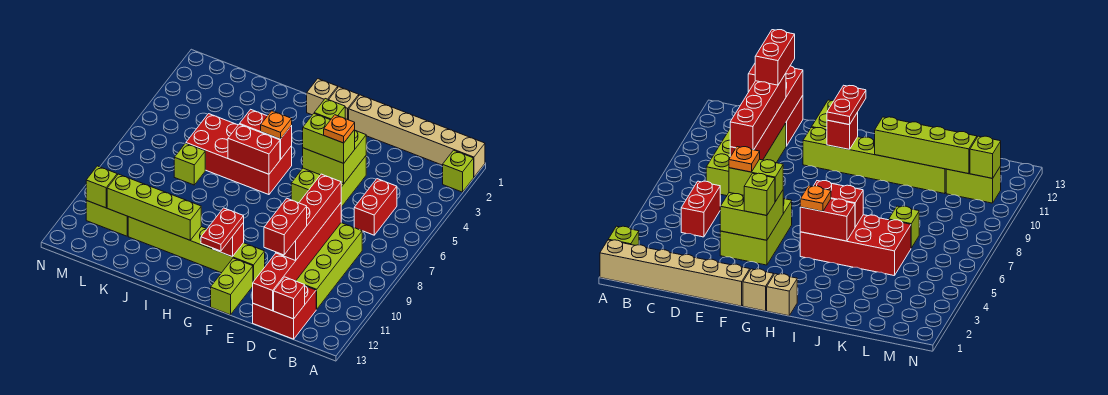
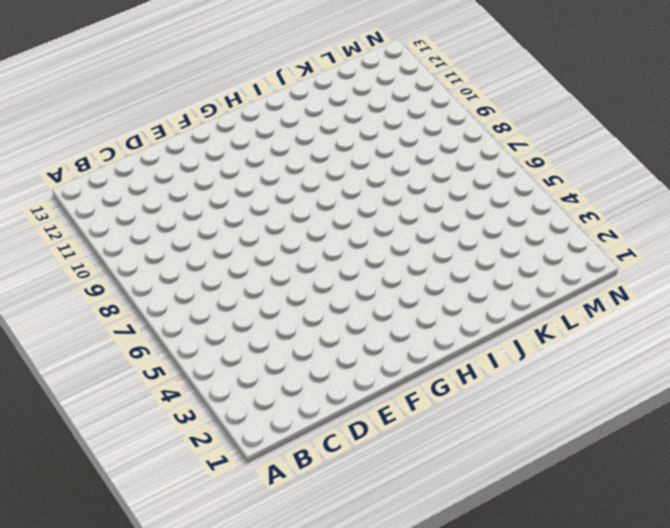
none -> tan brick A1:F1 level 1
none -> lime brick A2 level 1
none -> red brick C5:C6 level 1

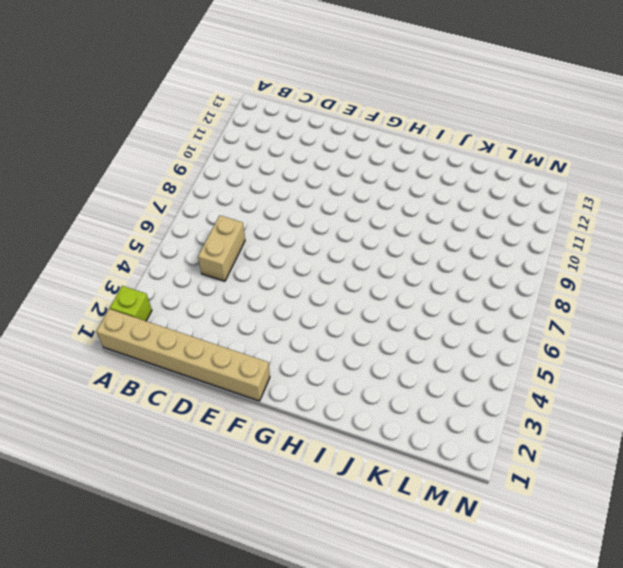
tan brick C5:C6 level 1 -> red brick C5:C6 level 1
none -> lime brick C8:D11 level 1
none -> red brick C12:D13 level 1
none -> lime brick E4:F6 level 1

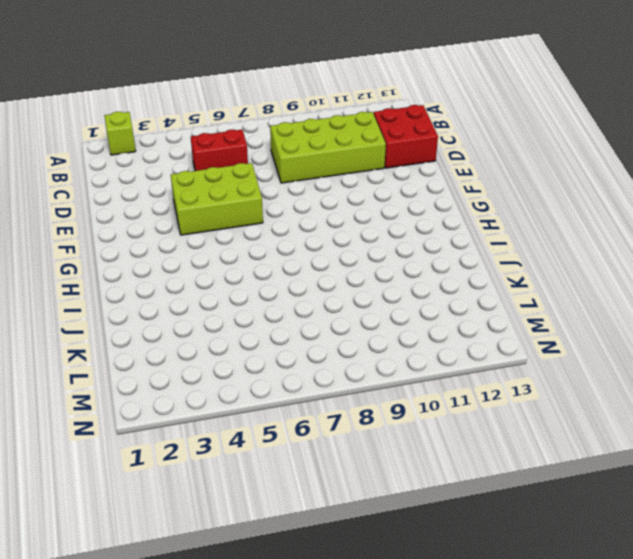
none -> tan brick A1:F1 level 1
none -> lime brick F11:K11 level 1
none -> lime brick F12:F13 level 1

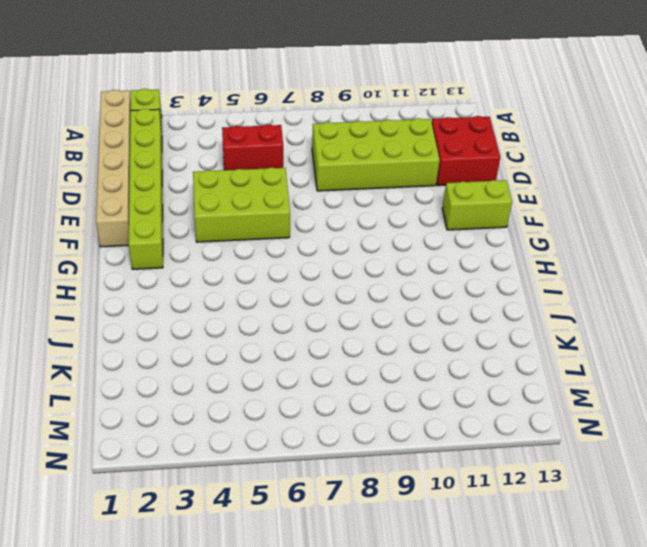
lime brick B2:G2 level 1 -> lime brick F11:K11 level 1
none -> tan brick G1 level 1
none -> tan brick H1 level 1
none -> red brick H5:K6 level 1

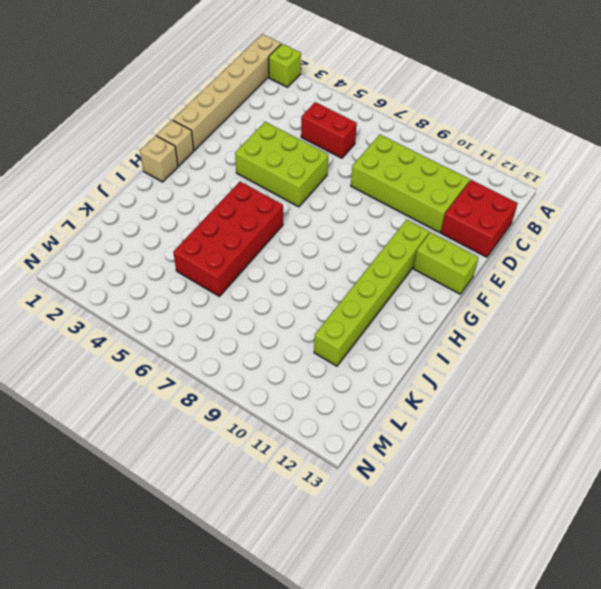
none -> lime brick K7 level 1
none -> lime brick L11:M11 level 1
none -> red brick C13 level 2

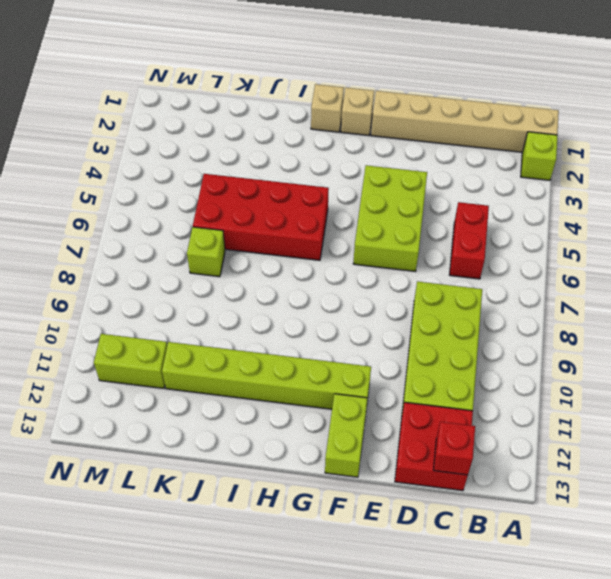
none -> red brick D8:D13 level 2
none -> lime brick E4:F5 level 2
none -> red brick G11 level 2

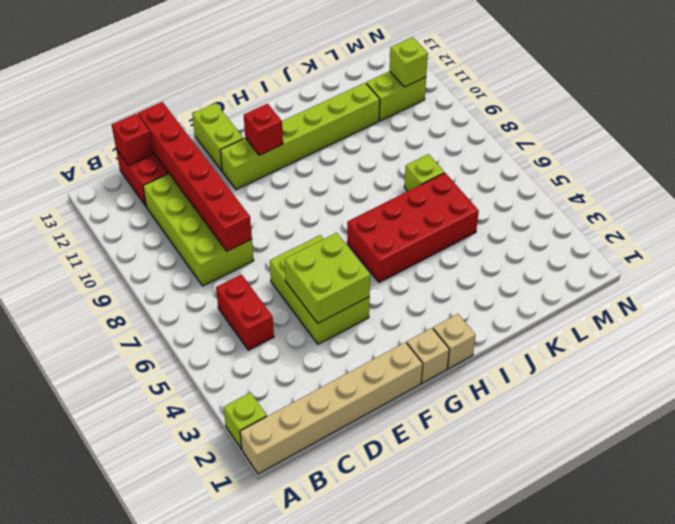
none -> red brick H5:I5 level 2
none -> red brick H6:I6 level 2
none -> lime brick I11:L11 level 2

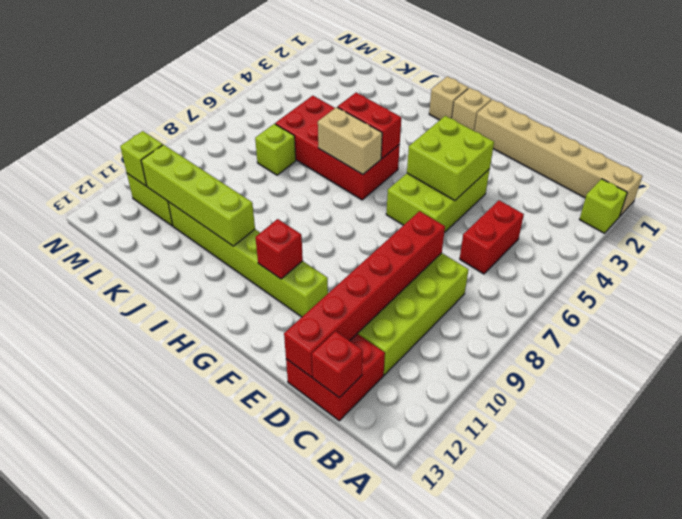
tan brick H6:I6 level 2 -> red brick H6:I6 level 2
none -> lime brick F12:F13 level 1
none -> red brick D8:D11 level 3
none -> lime brick E5:F5 level 3

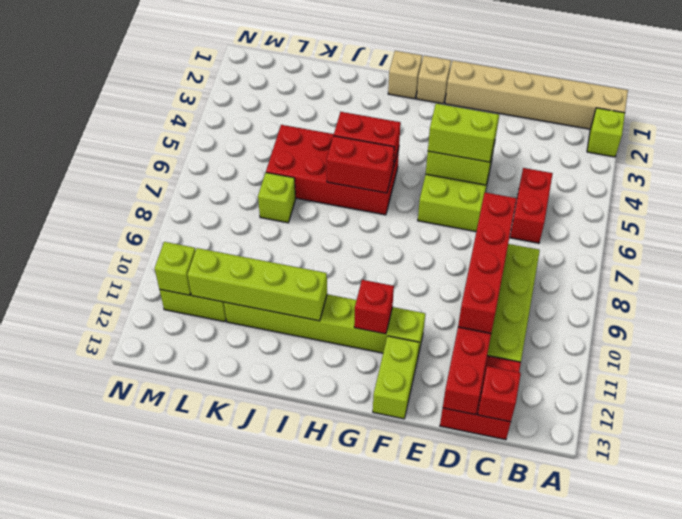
none -> lime brick F4 level 3
none -> red plate G11:G12 level 3
none -> orange plate H5 level 3

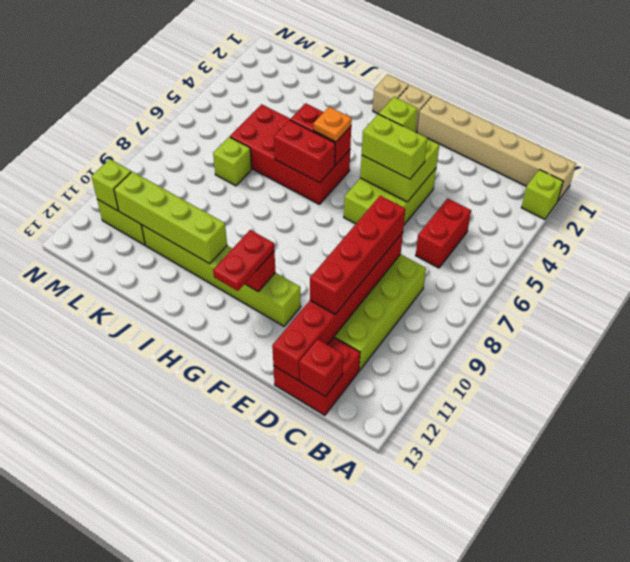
none -> lime brick F12:F13 level 1
none -> red brick D11:D12 level 4
none -> orange plate E5 level 4

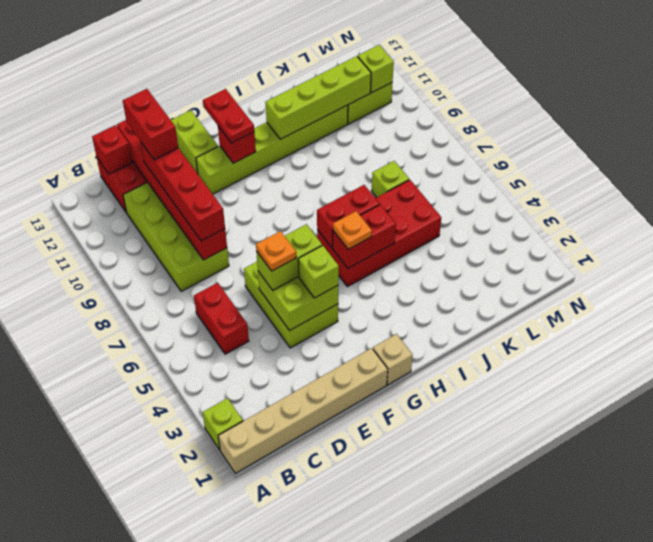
none -> tan brick H1 level 1

